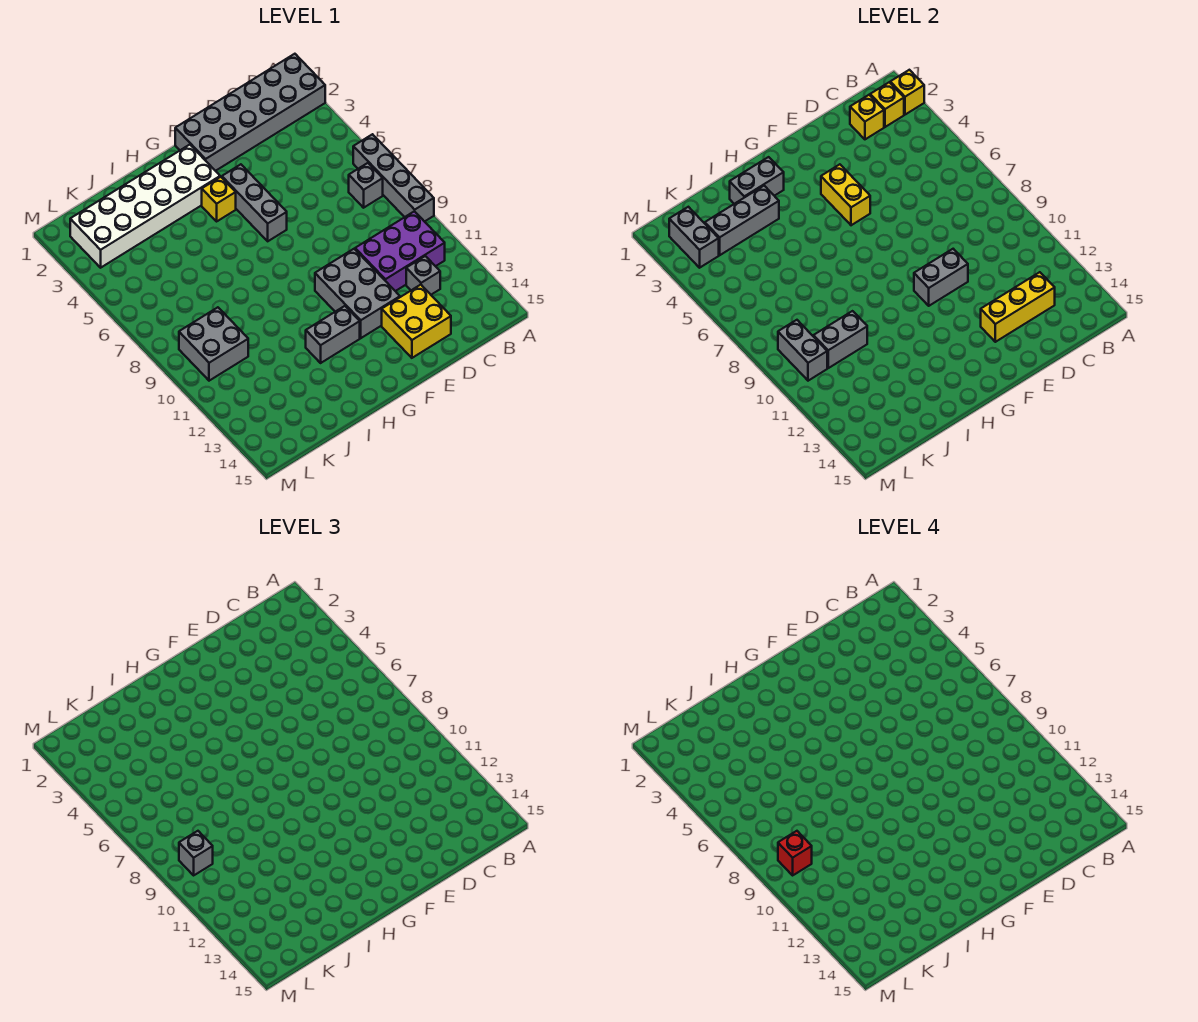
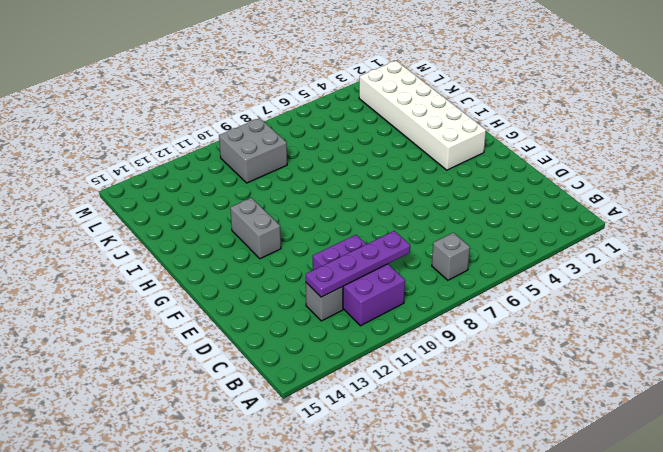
purple plate C9:C12 level 2 -> none
none -> grey brick A1:F2 level 1
none -> grey brick A6:A9 level 1
none -> yellow brick D13:E14 level 1

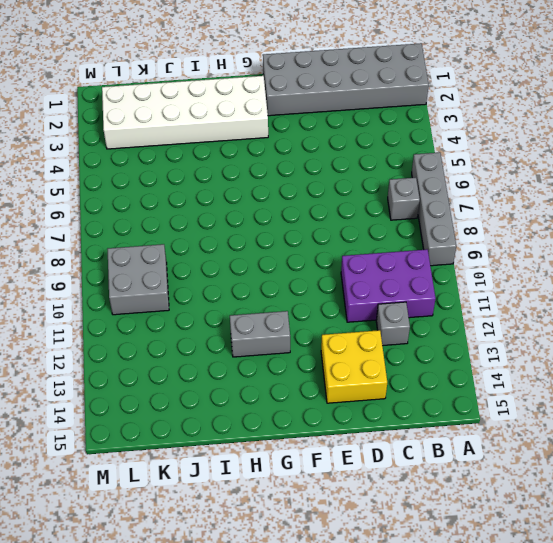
none -> grey brick E10:F12 level 1
none -> grey brick F4:F6 level 1
none -> yellow brick G4 level 1

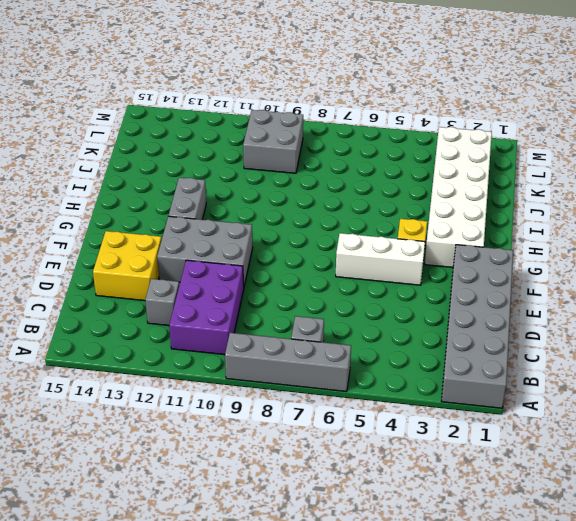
white brick F4:F6 level 1 -> grey brick F4:F6 level 1
none -> yellow brick A2 level 2
none -> yellow brick B2 level 2
none -> yellow brick C2 level 2

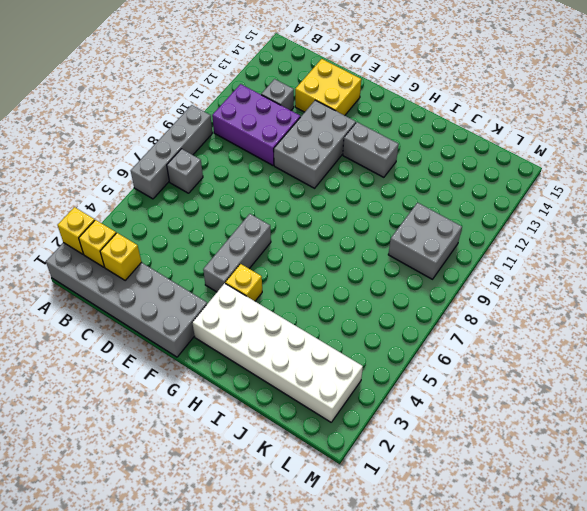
none -> yellow brick C13:E13 level 2
none -> grey brick E10:F10 level 2
none -> yellow brick F4:F5 level 2

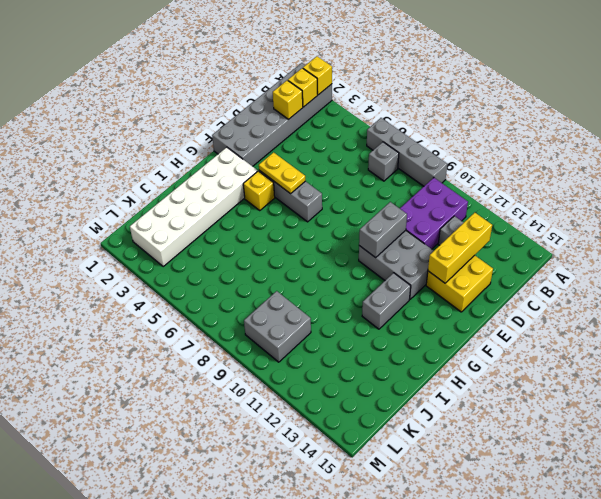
yellow plate F4:F5 level 2 -> yellow brick F4:F5 level 2
none -> grey brick H2:I2 level 2
none -> grey brick I3:K3 level 2
none -> grey brick J10:K10 level 2

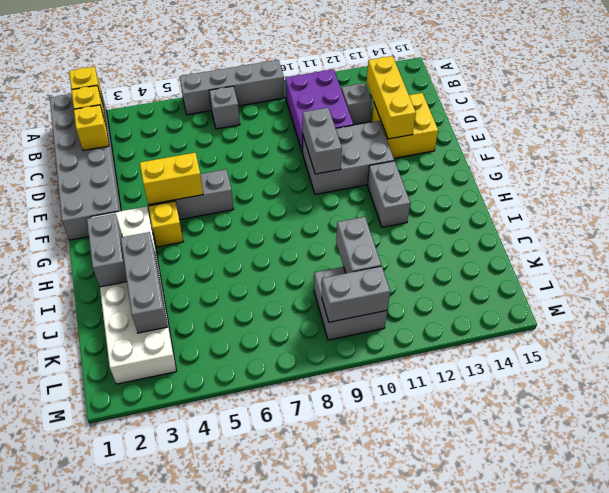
none -> grey brick L2:L3 level 2
none -> grey brick L9 level 3
none -> red brick L9 level 4

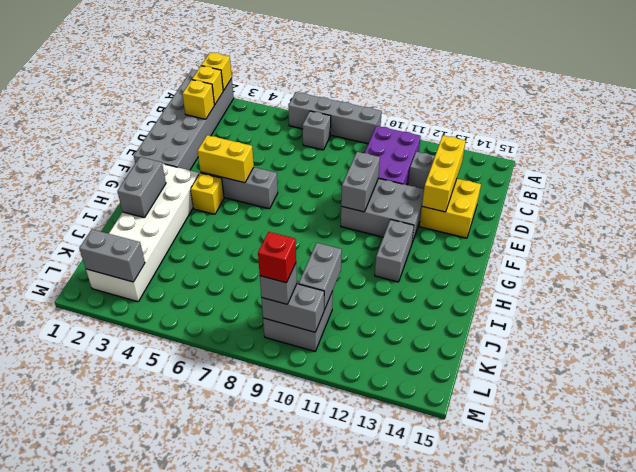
none -> grey brick I3:K3 level 2

